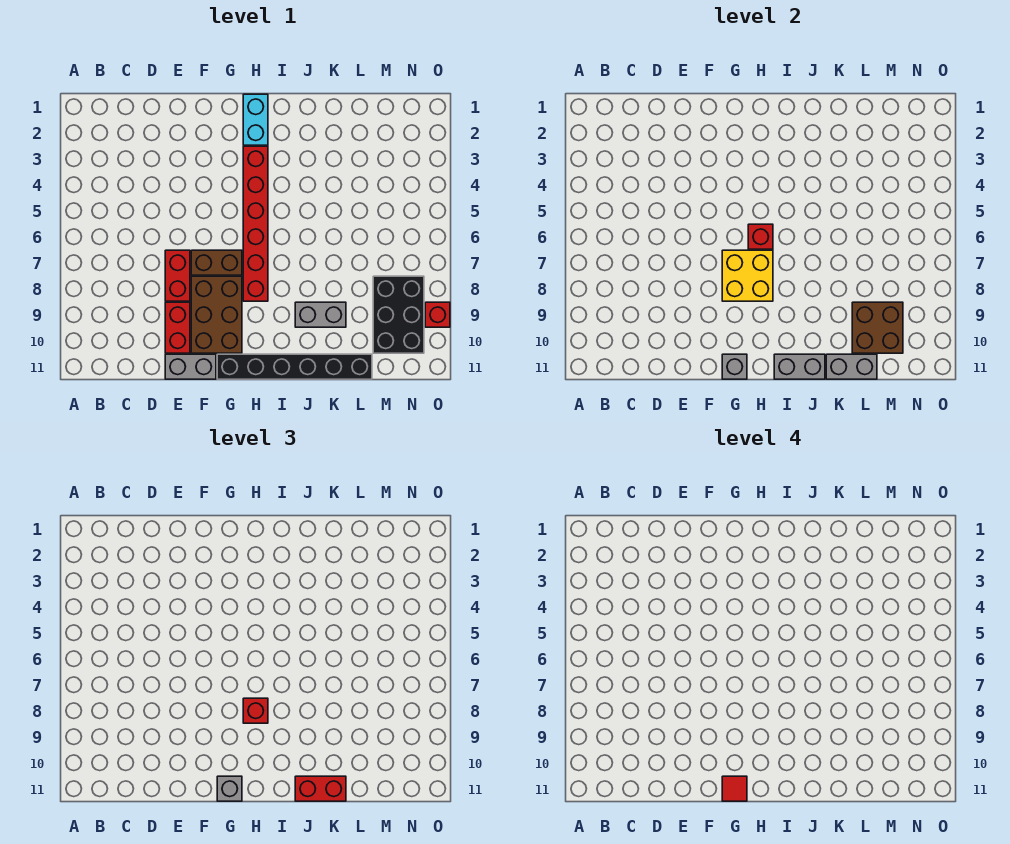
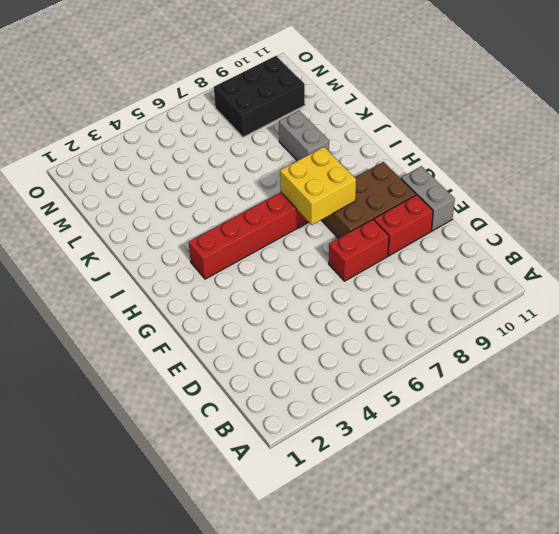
none -> brown brick F7:G7 level 1
none -> black brick G11:L11 level 1
none -> cyan brick H1:H2 level 1

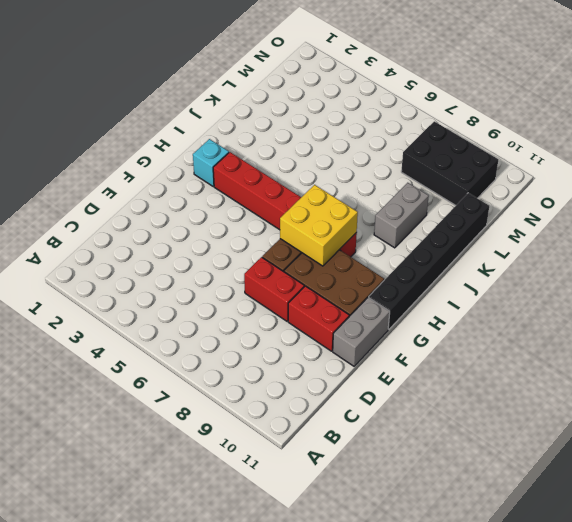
cyan brick H2 level 1 -> cyan brick H1:H2 level 1
none -> red brick O9 level 1
none -> grey brick G11 level 2
none -> red brick H6 level 2

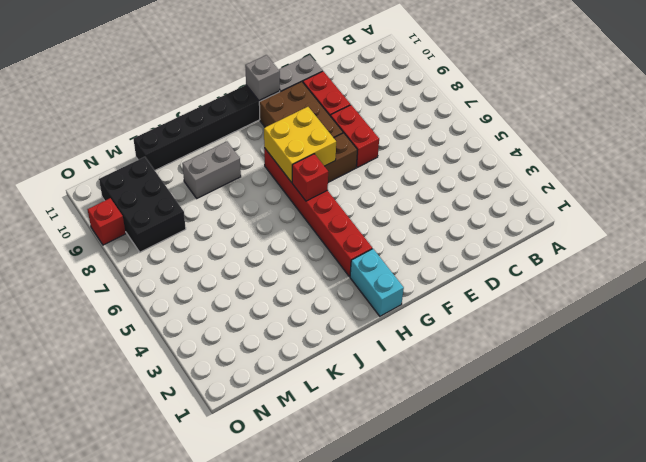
none -> grey brick I11:J11 level 2
none -> grey brick K11:L11 level 2
none -> brown brick L9:M10 level 2

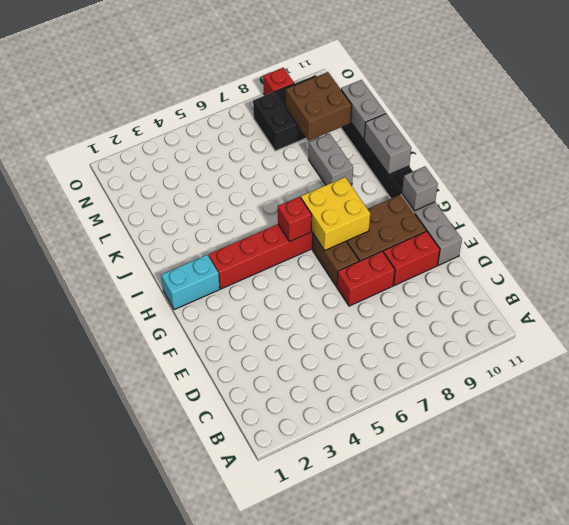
none -> grey brick G11 level 3
none -> red brick H8 level 3
none -> red brick J11:K11 level 3

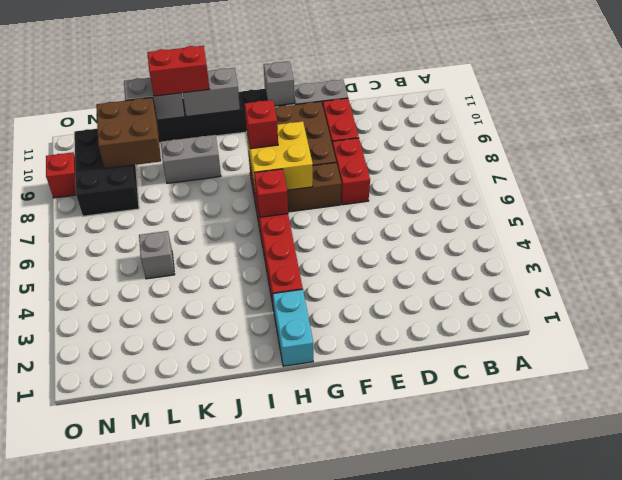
grey brick L5 level 1 -> grey brick G11 level 3
none -> red tile G11 level 4

